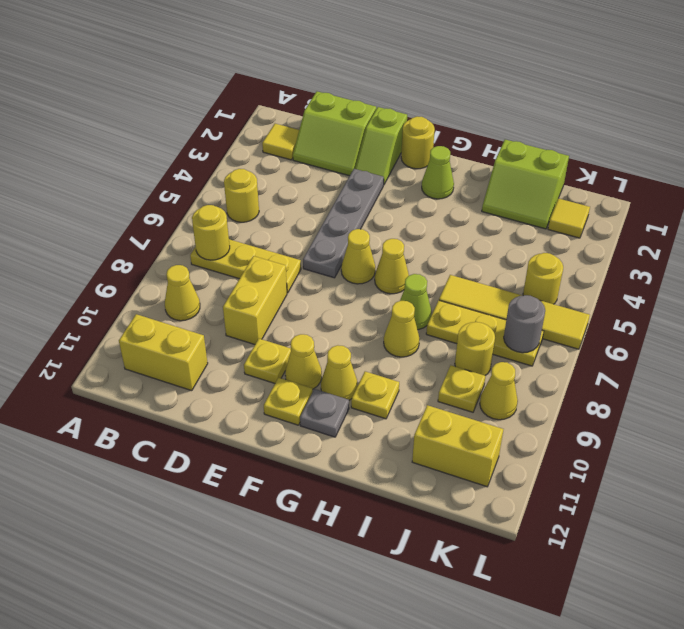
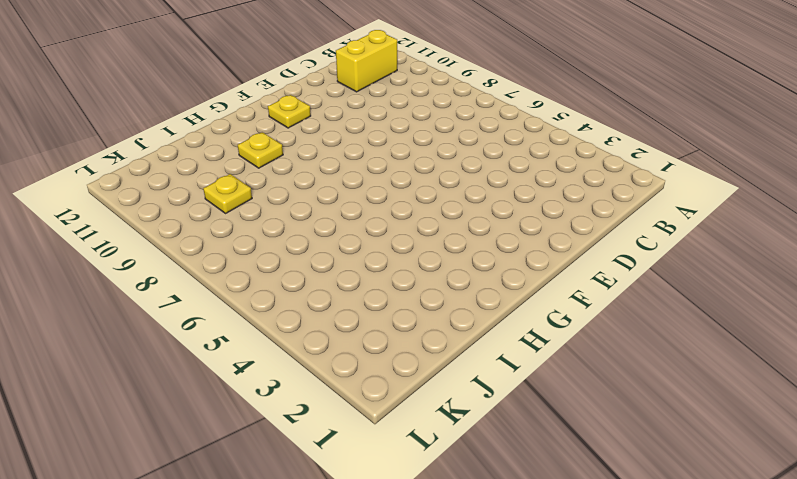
none -> yellow tile B2 level 1
none -> yellow round brick B5 level 1
none -> yellow plate B7:D7 level 1
none -> yellow cone B9 level 1

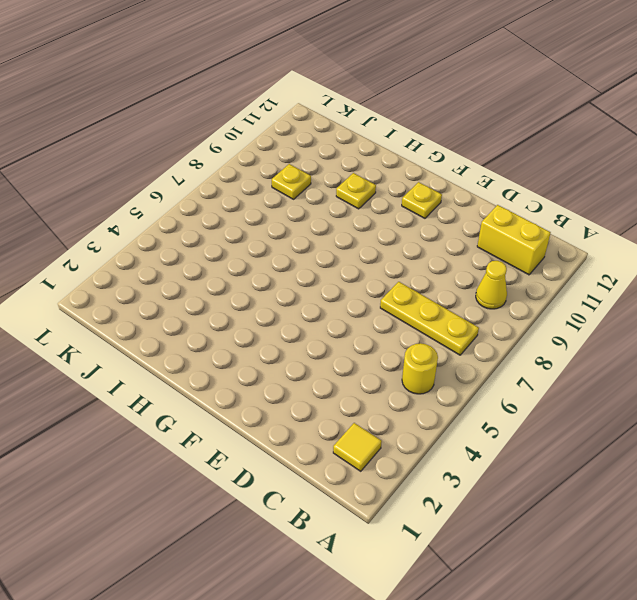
none -> lime slope C1:D2 level 1 top 1
none -> yellow brick D8:D9 level 1
none -> lime slope E1:E2 level 1 top 1
none -> grey plate E3:E6 level 1

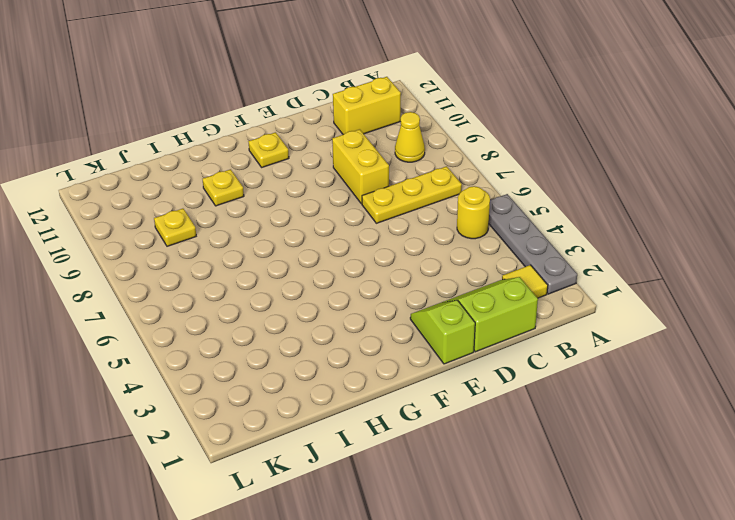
grey plate A2:A5 level 1 -> grey plate E3:E6 level 1
none -> yellow plate E10 level 1
none -> yellow round brick F1 level 1
none -> yellow cone F6 level 1
none -> yellow cone F10 level 1

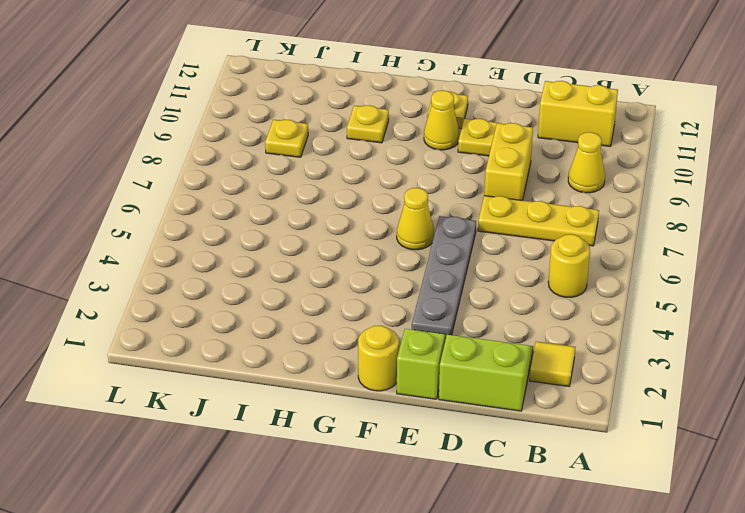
none -> lime cone G2 level 1
none -> yellow cone G6 level 1
none -> yellow cone G10 level 1
none -> grey plate G11 level 1

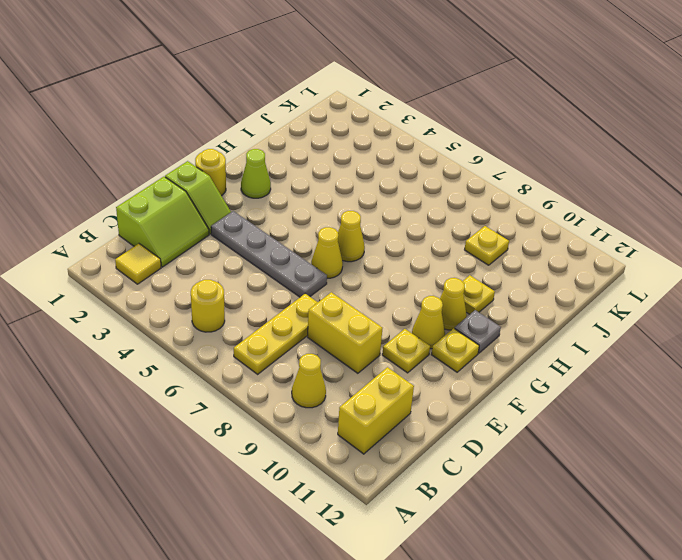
none -> lime cone H7 level 1
none -> yellow cone H8 level 1
none -> lime slope I1:J2 level 1 top 1
none -> yellow tile I6:L6 level 1

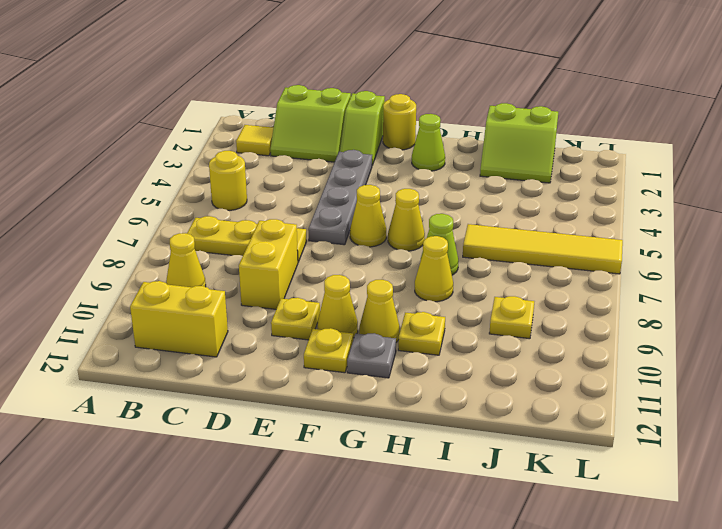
none -> yellow plate I7:K7 level 1
none -> yellow round brick J8 level 1
none -> yellow brick J11:K11 level 1
none -> yellow tile K2 level 1

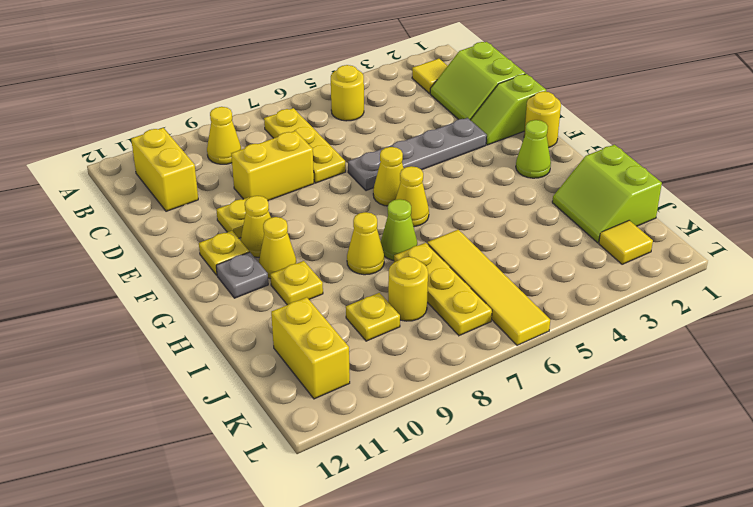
none -> yellow round brick K5 level 1
none -> yellow cone K9 level 1
none -> yellow round brick B7 level 2
none -> grey round brick K7 level 2

